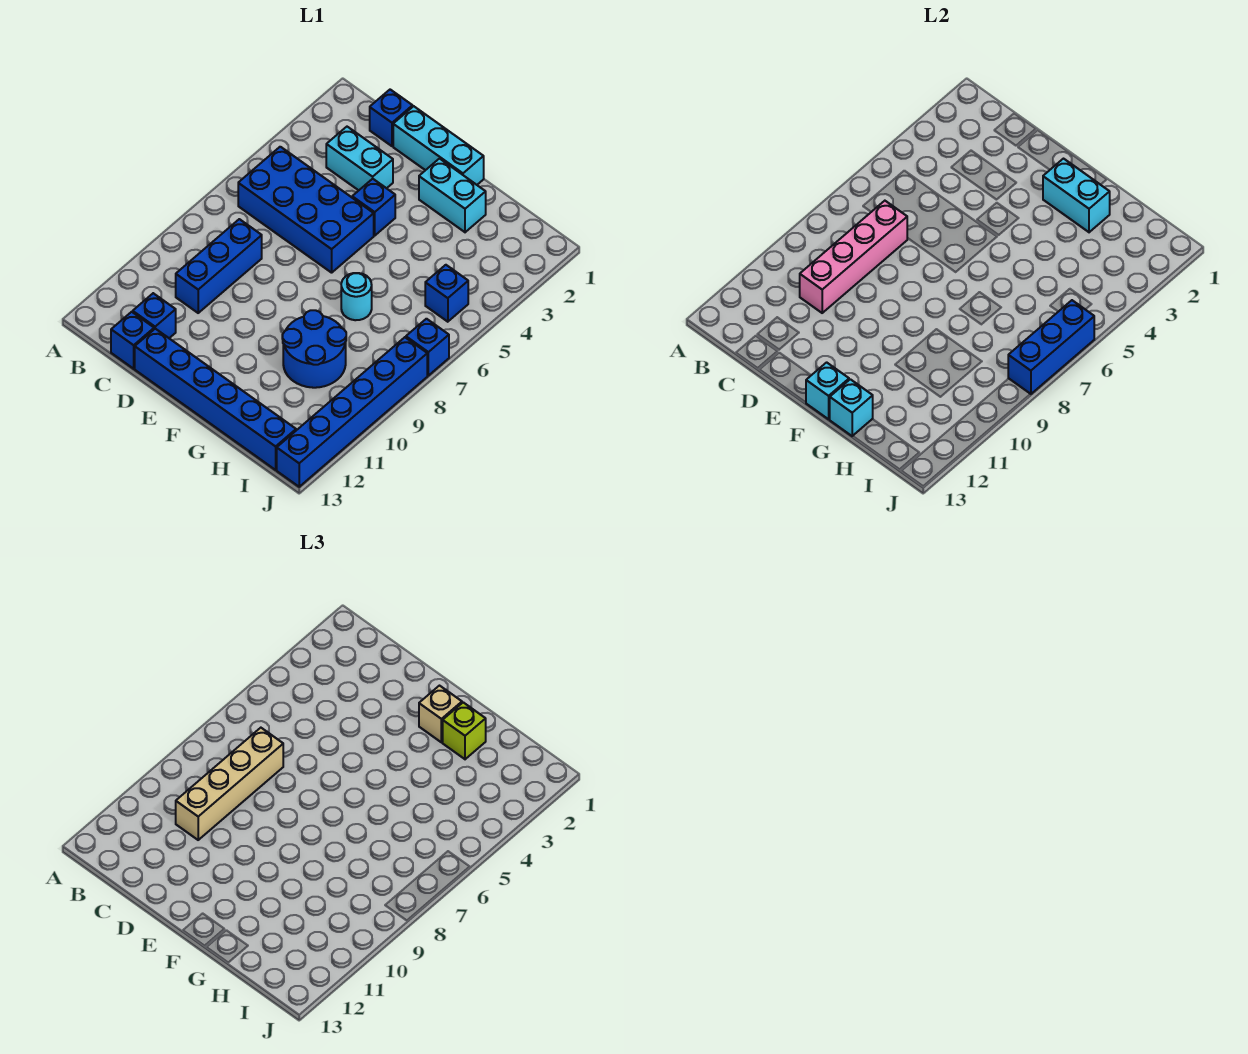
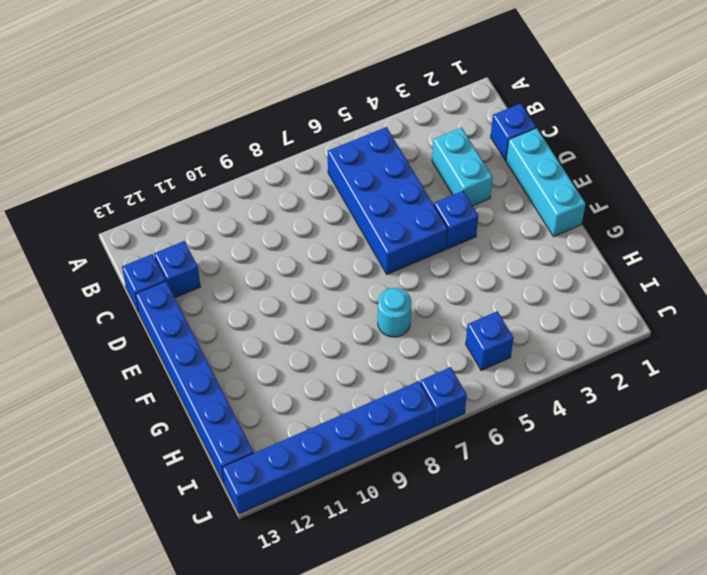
none -> blue brick C8:C10 level 1
none -> cyan brick F2:G2 level 1
none -> blue round brick G9:H10 level 1

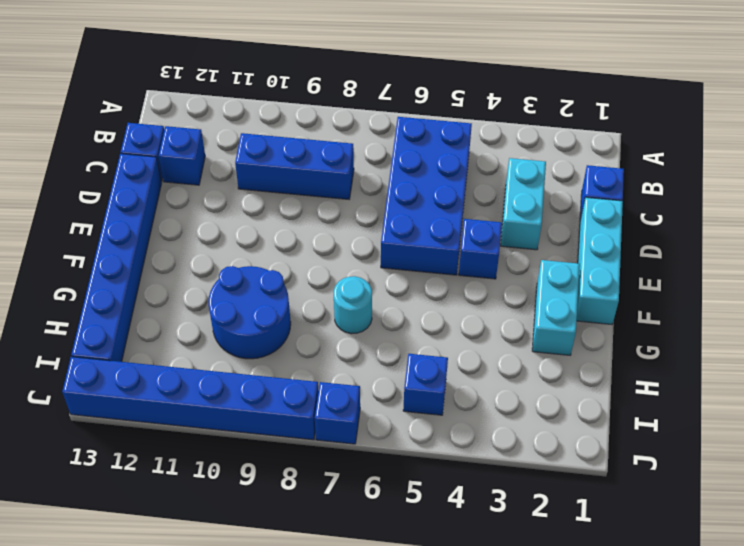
none -> pink brick C7:C10 level 2
none -> cyan brick F2:G2 level 2
none -> cyan brick F13 level 2

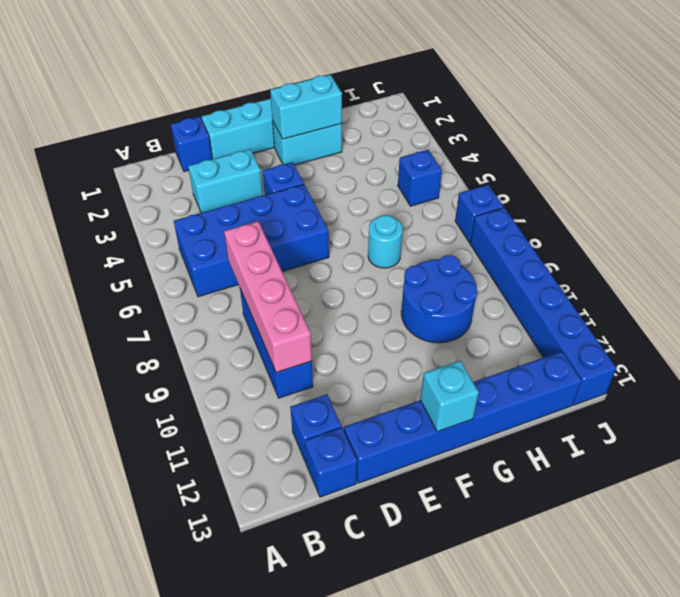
none -> cyan brick G13 level 2
none -> blue brick J6:J8 level 2
none -> tan brick C7:C10 level 3

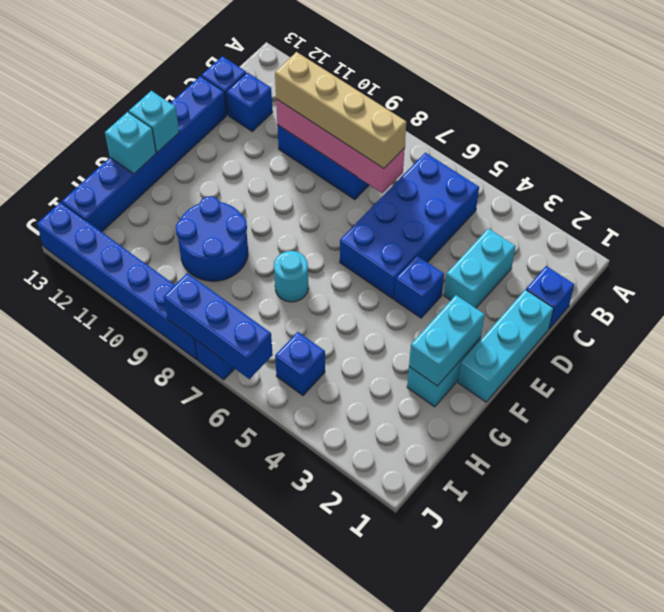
none -> tan brick F2 level 3
none -> lime brick G2 level 3

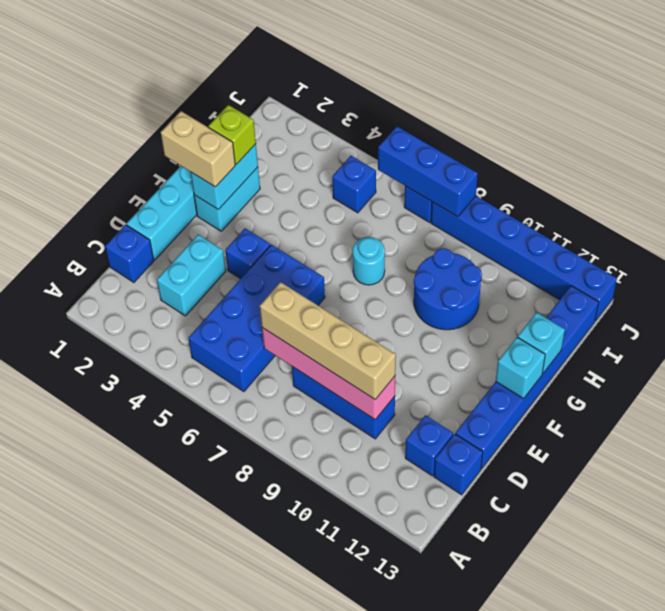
tan brick F1:F2 level 3 -> tan brick F2 level 3

